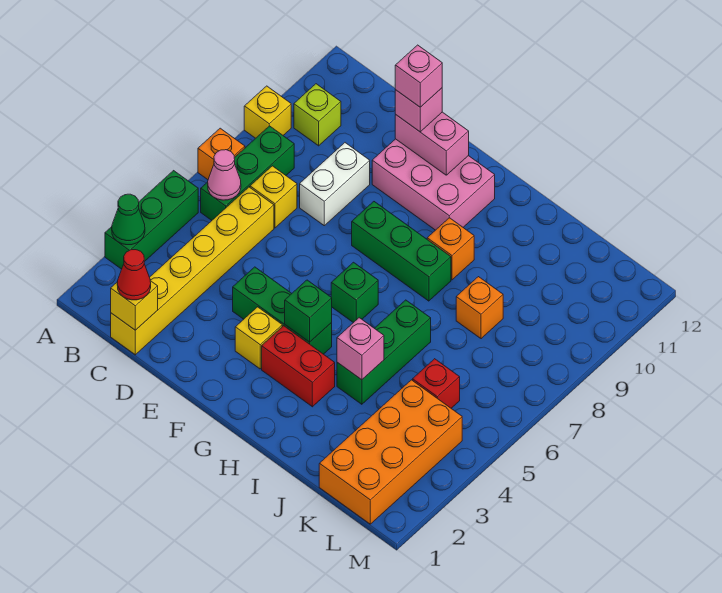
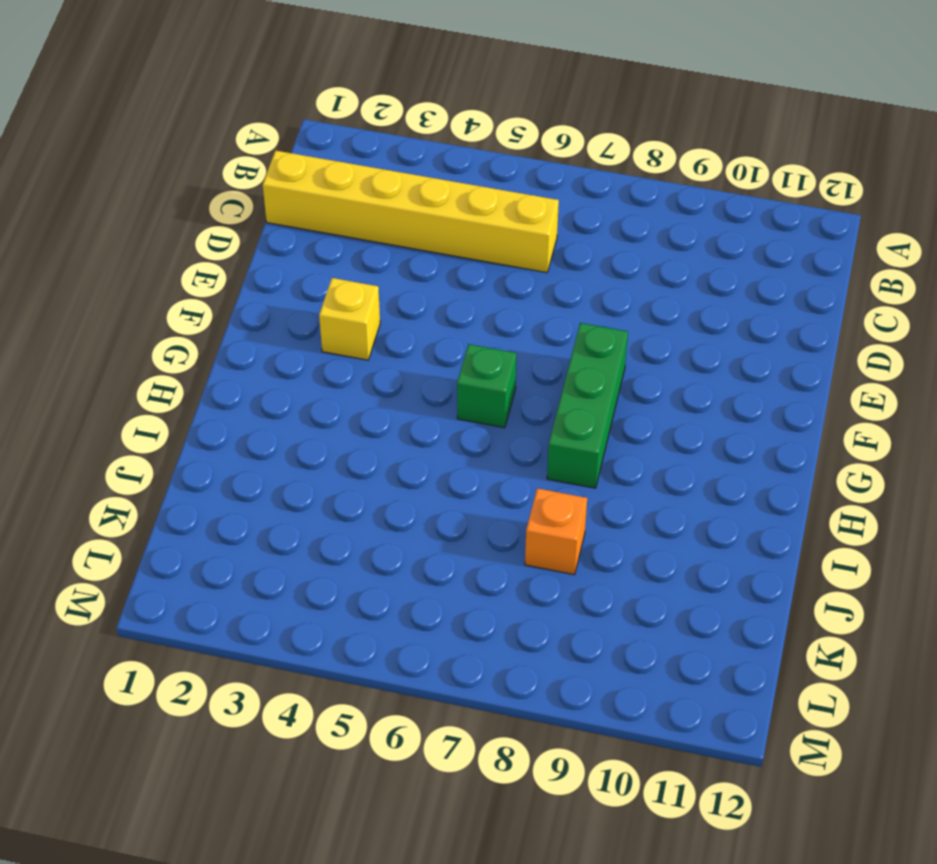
none -> green brick A3:A5 level 1
none -> orange brick A7 level 1
none -> yellow brick A9 level 1

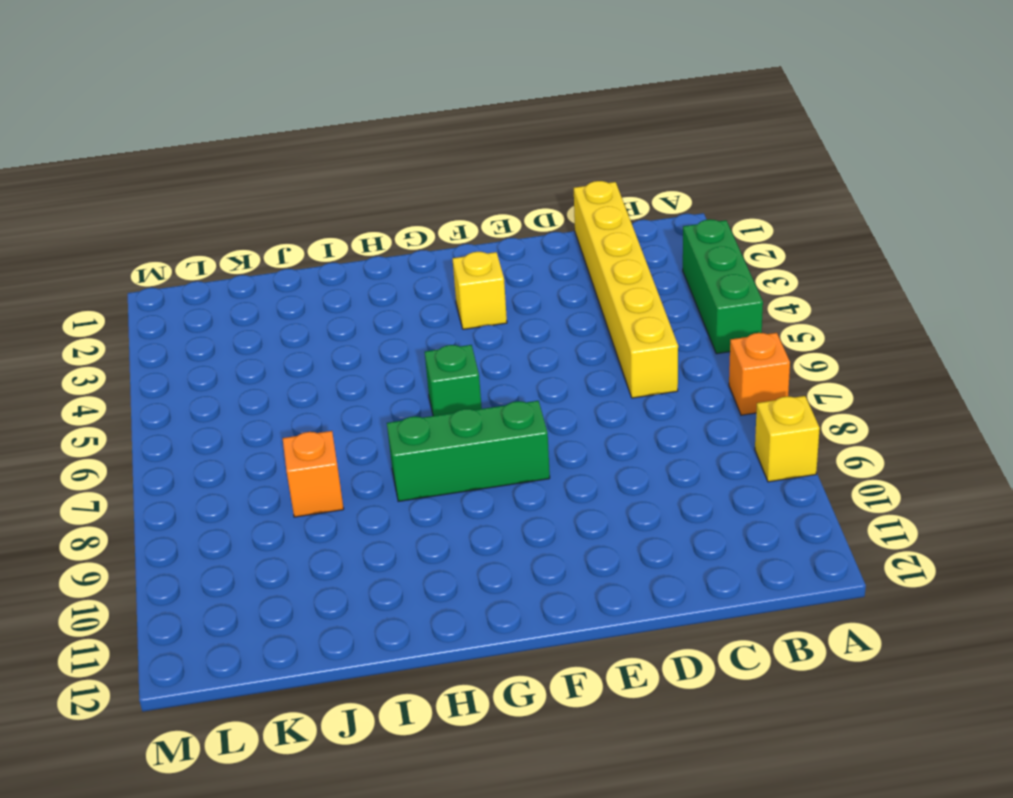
none -> green brick B6:B8 level 1
none -> lime brick B10 level 1
none -> yellow brick C7 level 1

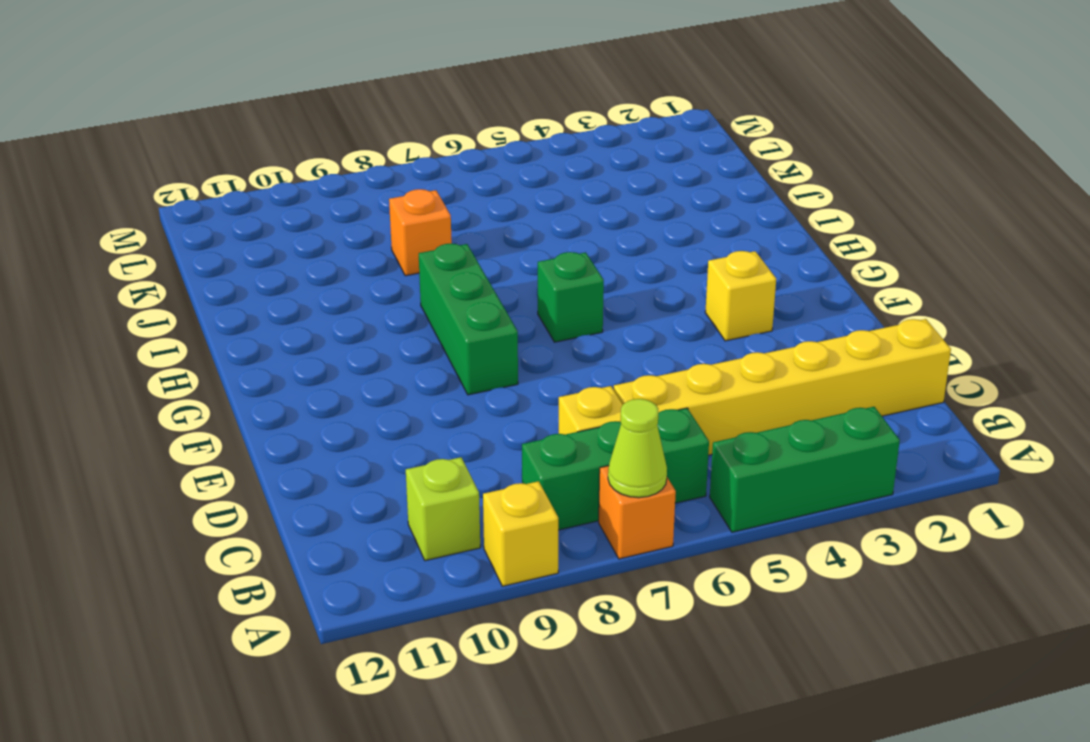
lime cone A7 level 2 -> none
none -> white brick D8:D9 level 1
none -> green brick E4:G4 level 1
none -> pink brick E10:G11 level 1

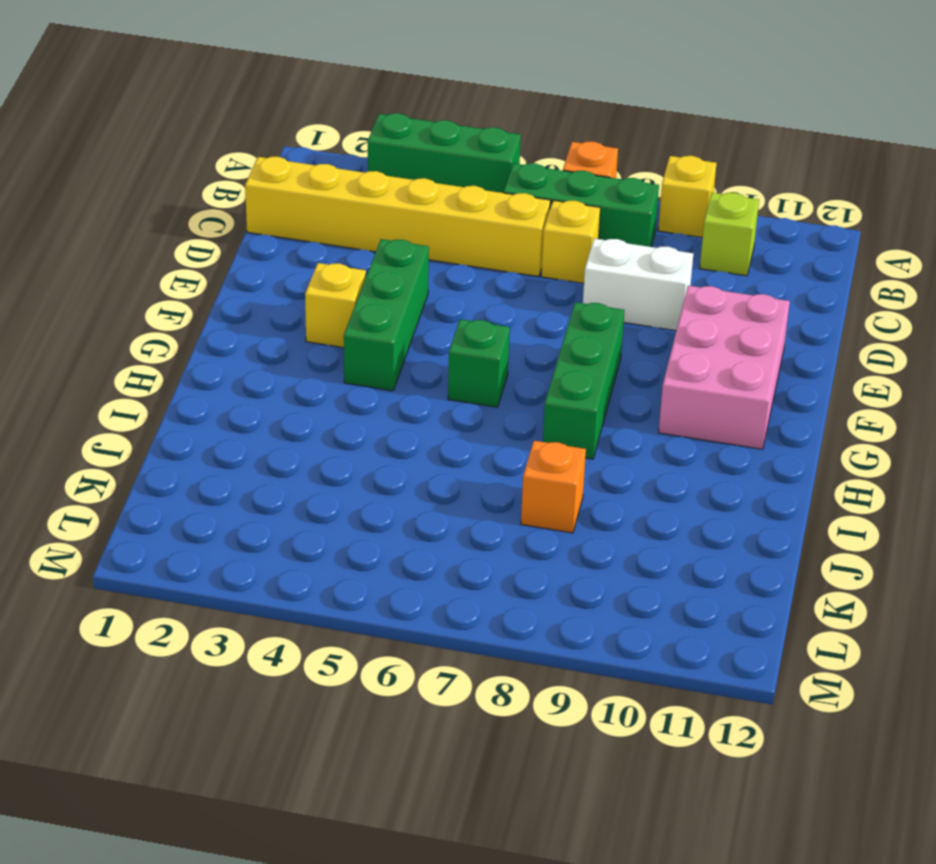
none -> red brick G3:H3 level 1
none -> orange brick H9 level 1
none -> green brick I4:I6 level 1

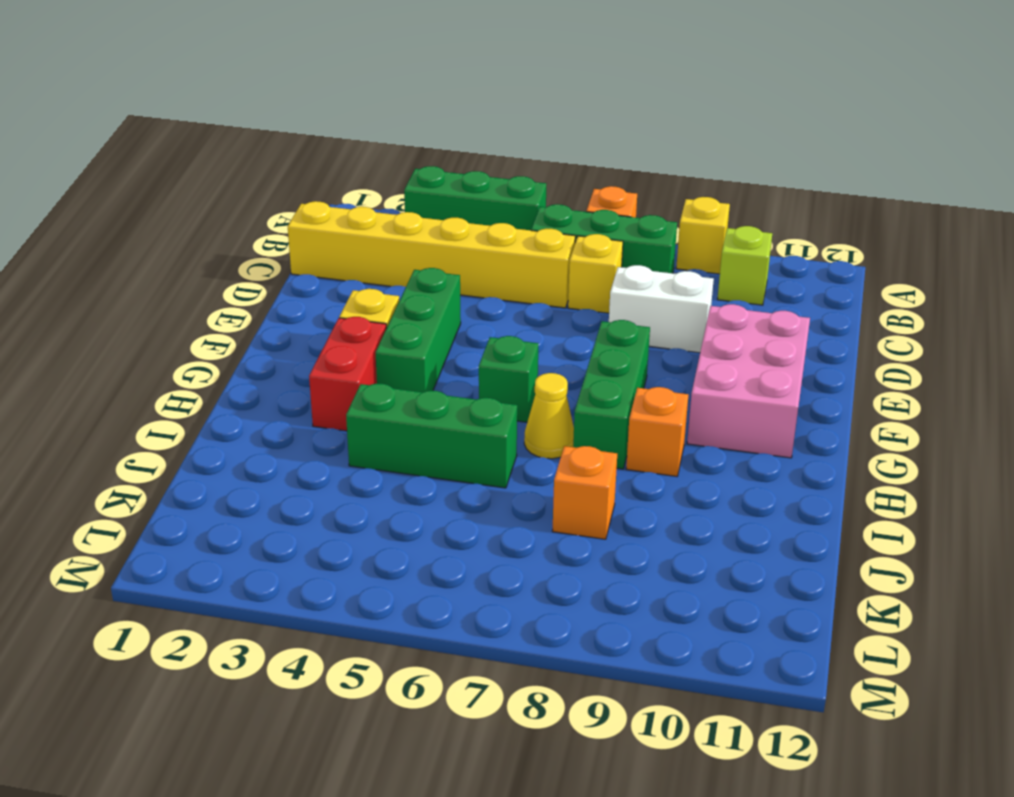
yellow cone H7 level 1 -> none
none -> orange brick K1:L4 level 1
none -> red brick K5 level 1
none -> green cone A3 level 2

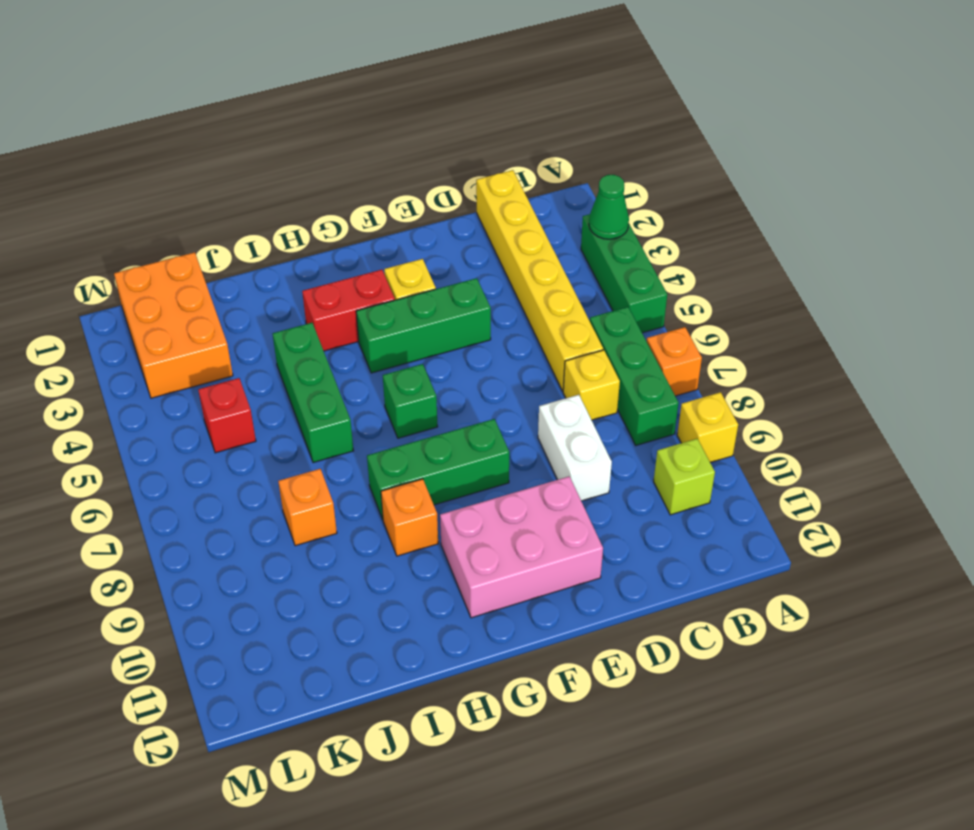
orange brick K1:L3 level 1 -> orange brick K1:L4 level 1
none -> pink cone B6 level 2
none -> yellow brick C1 level 2
none -> pink brick E11:F11 level 2

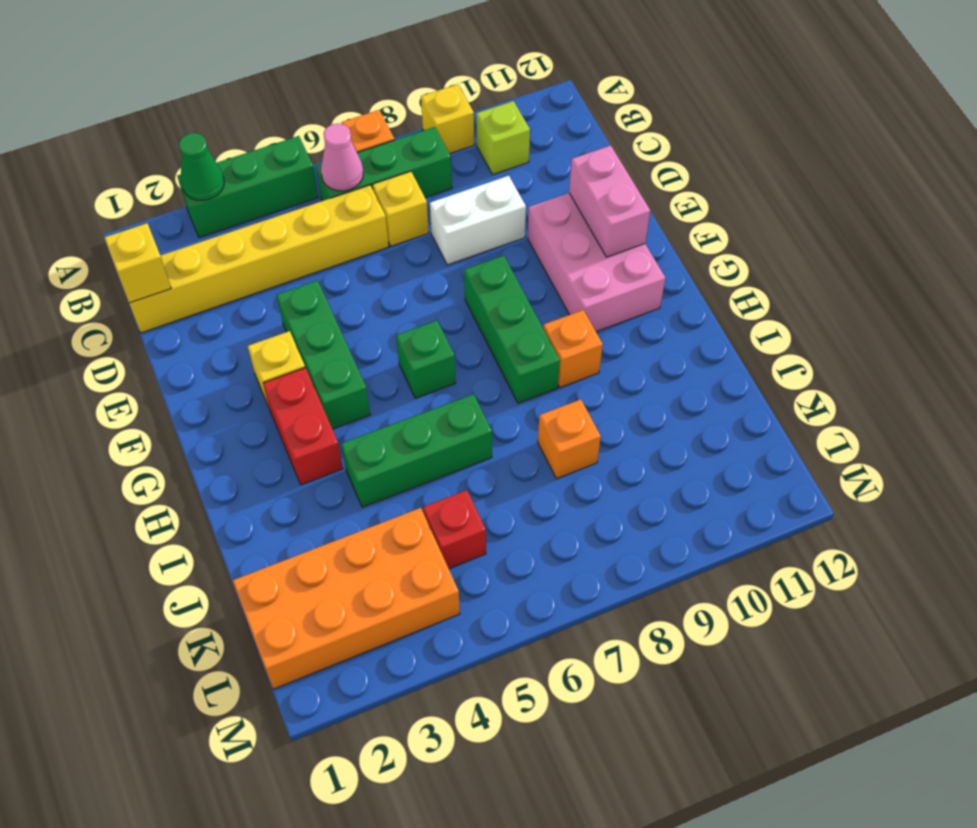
none -> green brick G4 level 2
none -> pink brick I4 level 2
none -> red cone C1 level 3

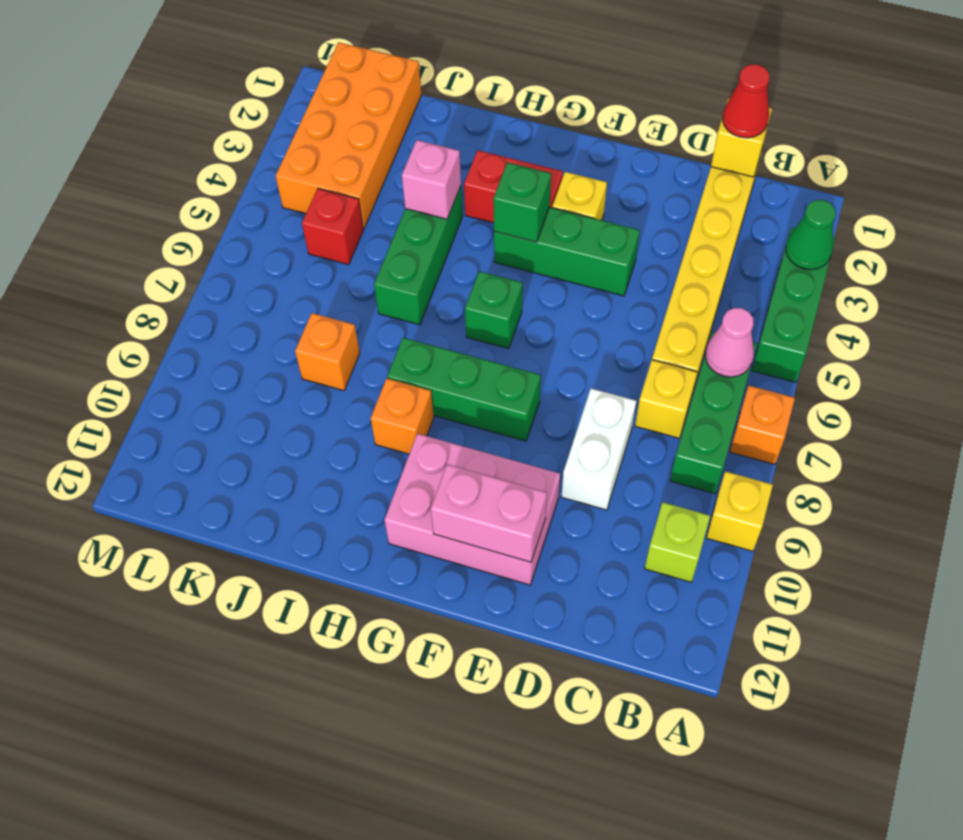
none -> pink brick E11 level 3
none -> pink brick E11 level 4

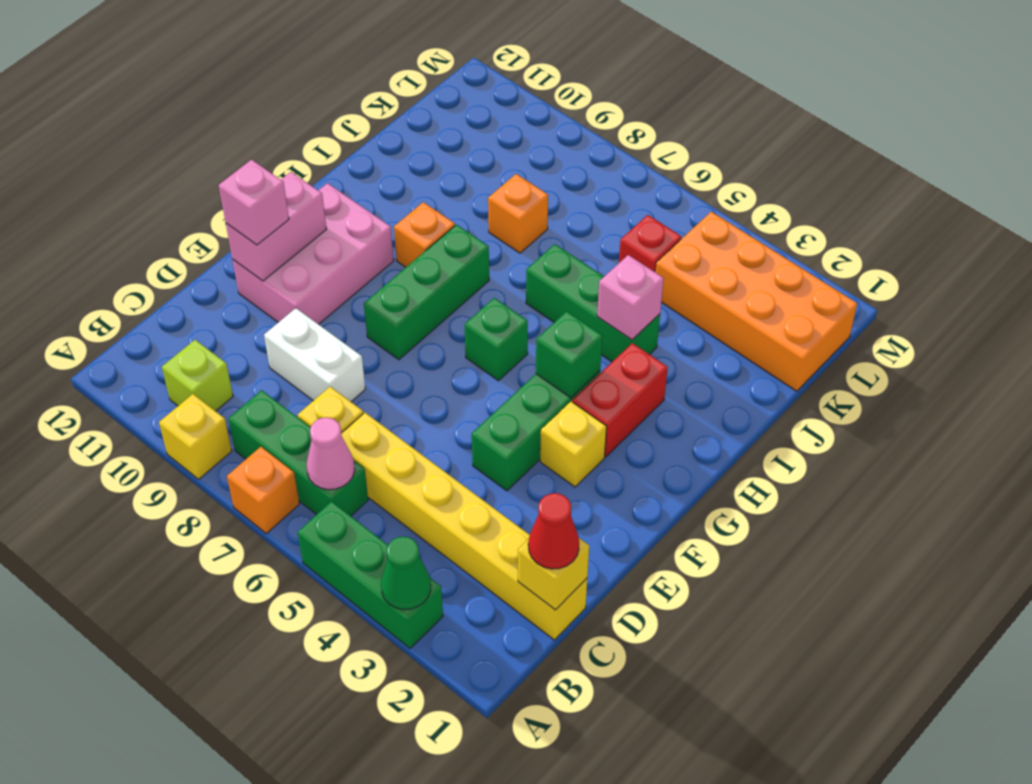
none -> pink brick E11 level 4

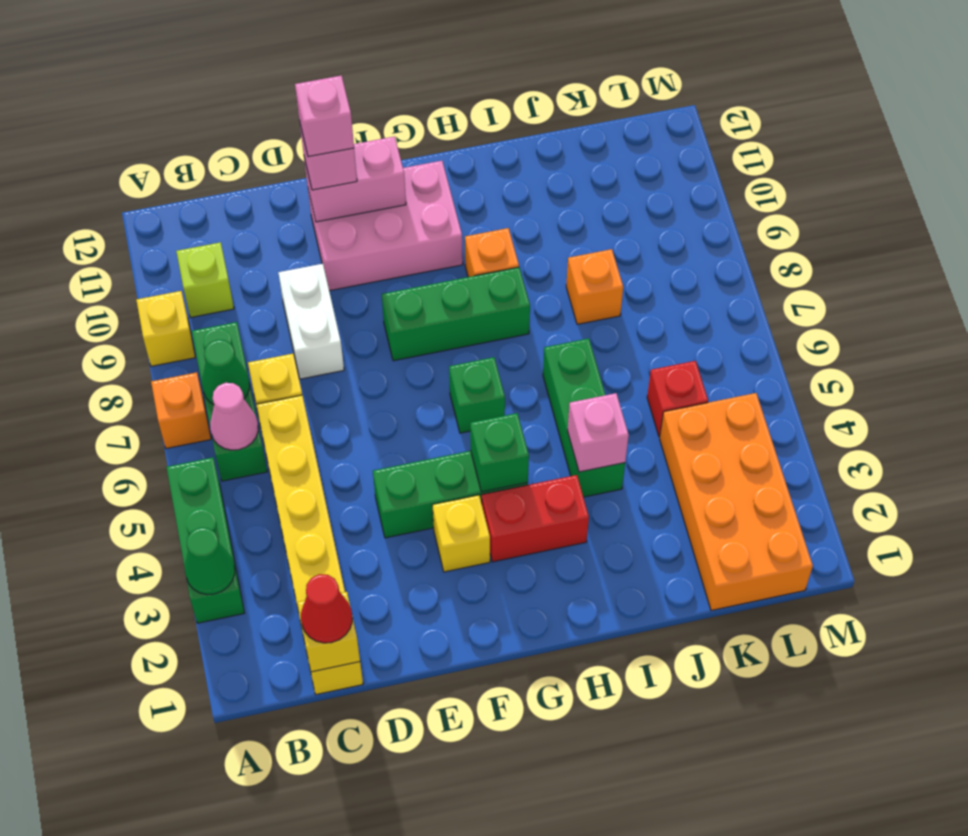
green cone B7 level 2 -> none

